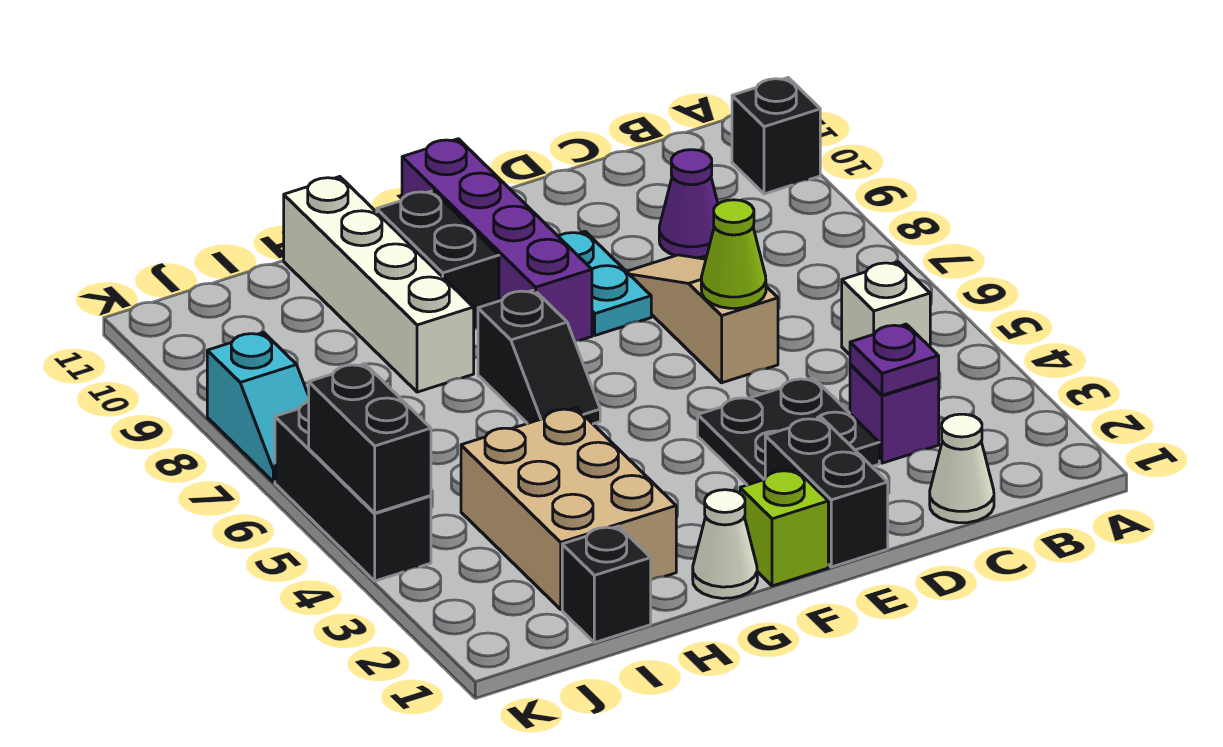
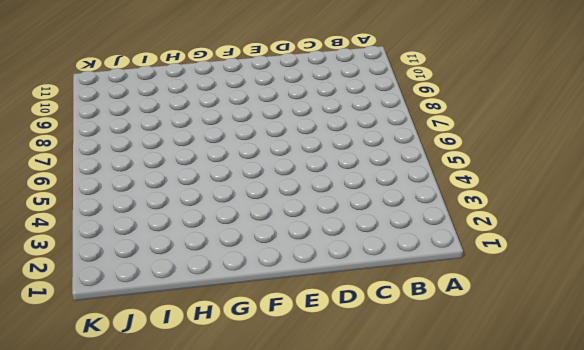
none -> black brick A10 level 1
none -> white brick B5 level 1
none -> white cone C1 level 1

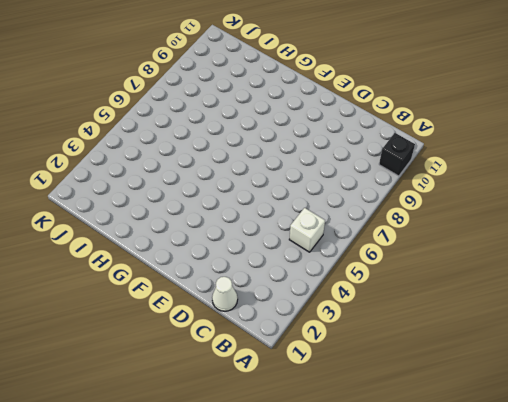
none -> purple brick C3 level 1
none -> purple cone C9 level 1
none -> black plate D3:E4 level 1

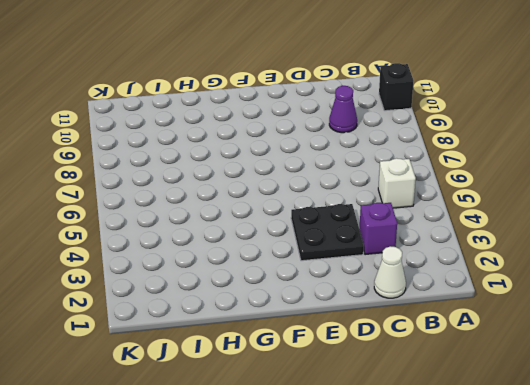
none -> tan slope D6:D8 level 1 top 6
none -> black brick E1:E2 level 1
none -> cyan plate E8:E9 level 1

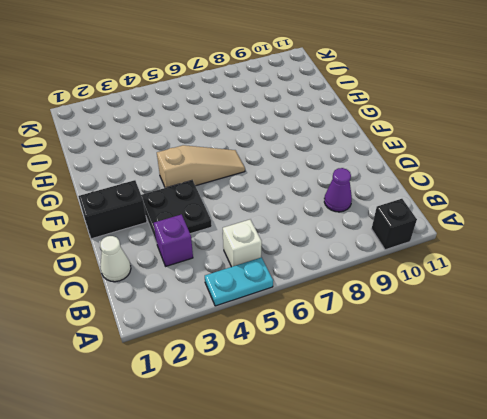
cyan plate A4:A5 level 1 -> cyan plate E8:E9 level 1
tan slope F4:F6 level 1 top 4 -> tan slope D6:D8 level 1 top 6
none -> lime brick F1 level 1
none -> purple brick F8:F11 level 1
none -> white cone G1 level 1

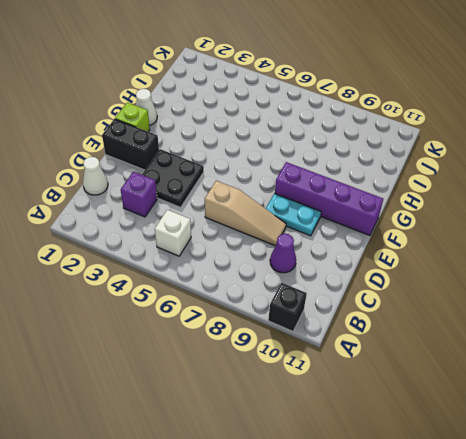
none -> black slope G6:G7 level 1 top 7
none -> black brick G9:G10 level 1
none -> tan brick H2:I4 level 1

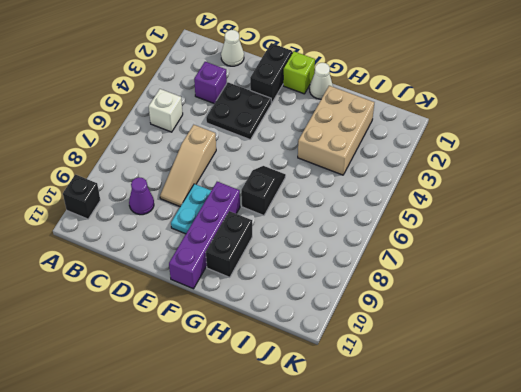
none -> white brick H8:H11 level 1
none -> black brick I1 level 1
none -> black brick K4:K6 level 1

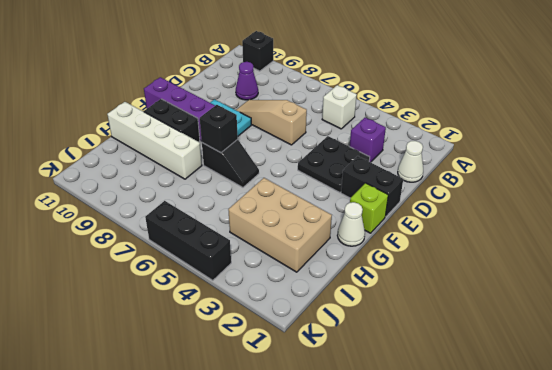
black brick G7 level 2 -> black brick I1 level 1
none -> cyan slope K7:K8 level 1 top 8
none -> purple plate C3 level 2
none -> lime cone D6 level 2

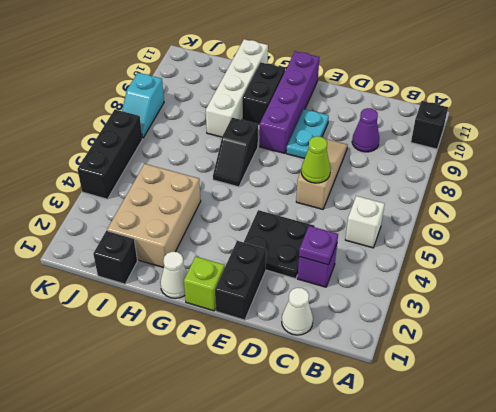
none -> black brick K4:K5 level 2

